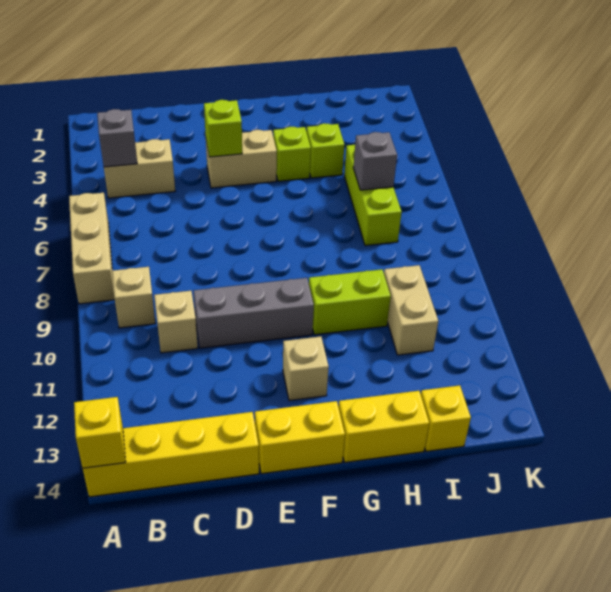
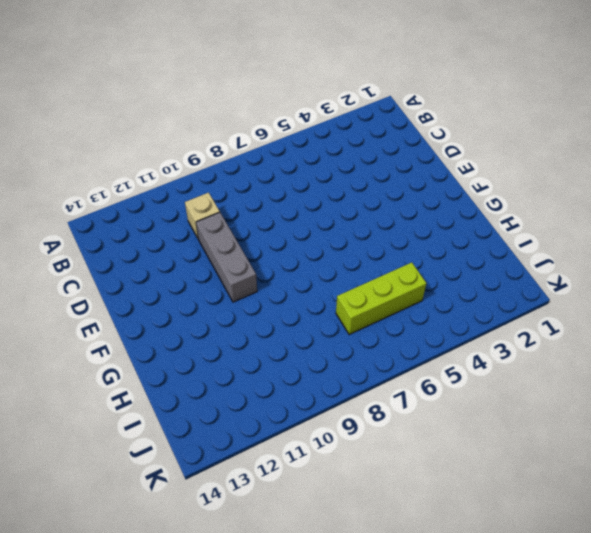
none -> tan brick A6:A8 level 1
none -> yellow brick A14:D14 level 1
none -> tan brick B4:C4 level 1

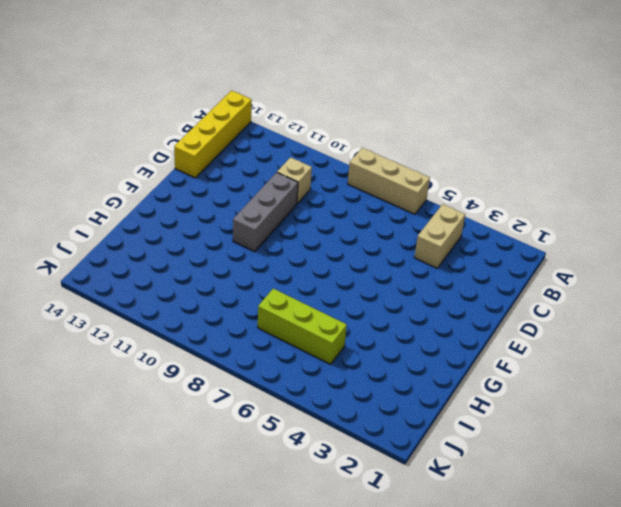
none -> tan brick B9 level 1
none -> tan brick E4:F4 level 1
none -> yellow brick E14:F14 level 1

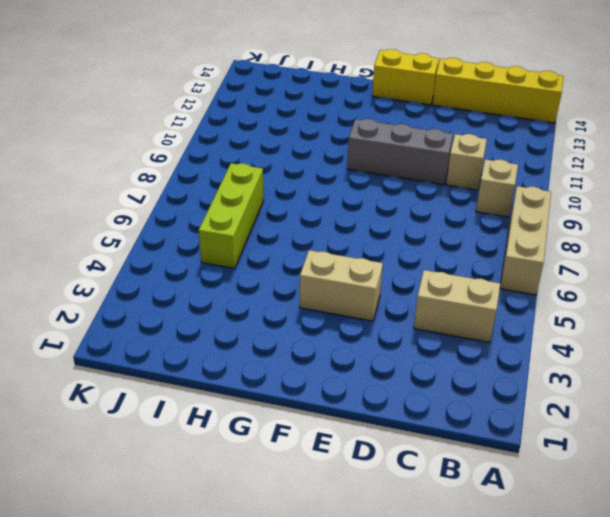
none -> tan brick F12 level 1
none -> lime brick G4 level 1
none -> lime brick G10:H10 level 1

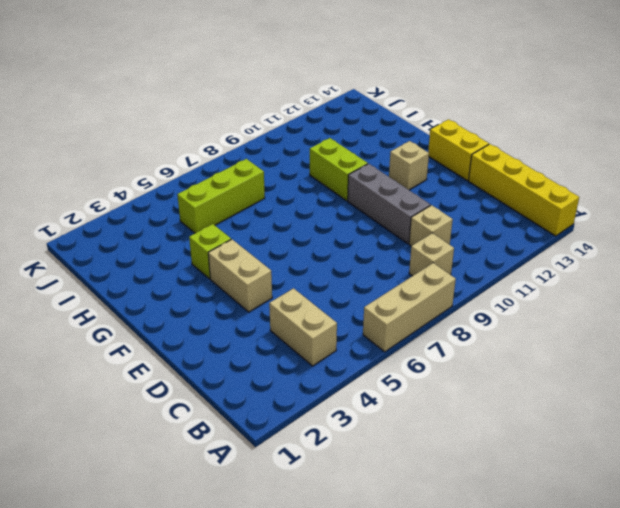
none -> yellow brick G14:H14 level 1
none -> lime brick H4 level 1
none -> tan brick I10:I11 level 1

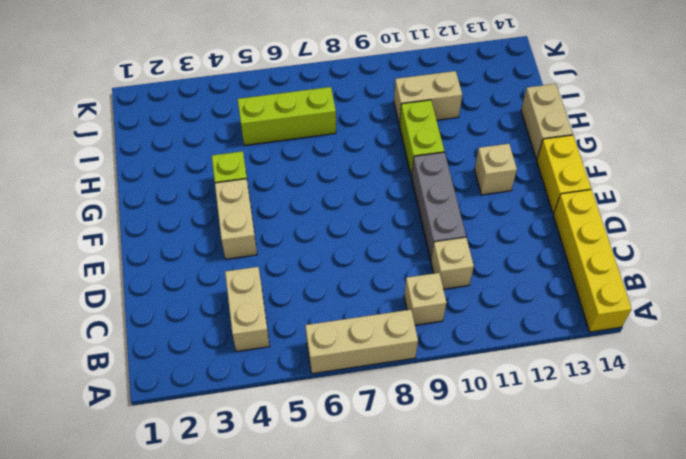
tan brick G14:H14 level 1 -> yellow brick G14:H14 level 1
none -> lime brick H4 level 1
none -> yellow brick I14 level 1
none -> yellow brick A14 level 2

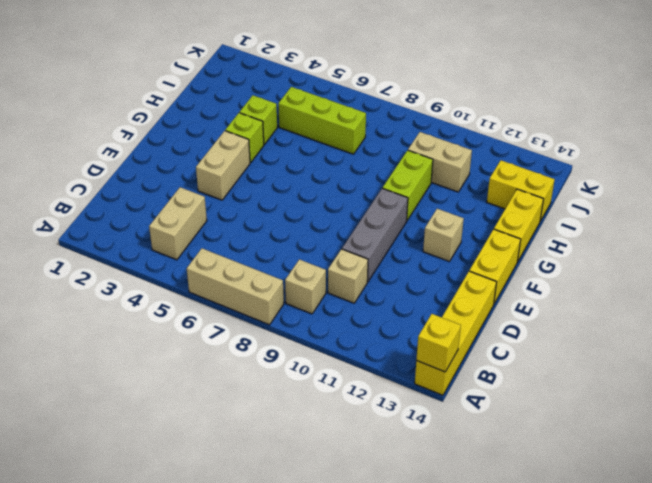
yellow brick I13:I14 level 1 -> yellow brick I14 level 1
none -> grey brick B4 level 2
none -> lime brick E4 level 2
none -> grey brick I6 level 2

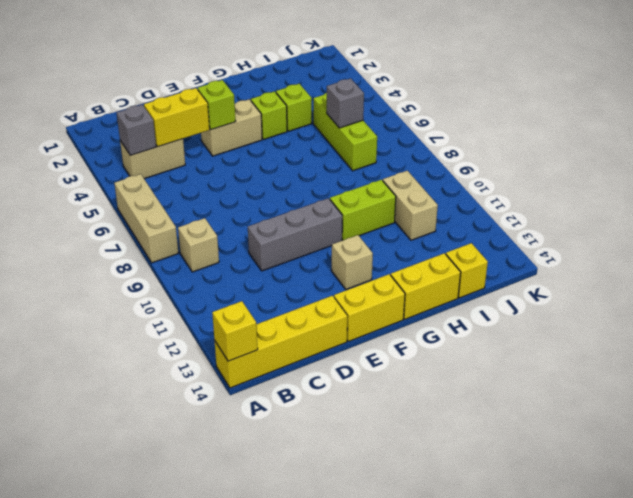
yellow brick C4:D4 level 2 -> none
none -> tan brick C10 level 1

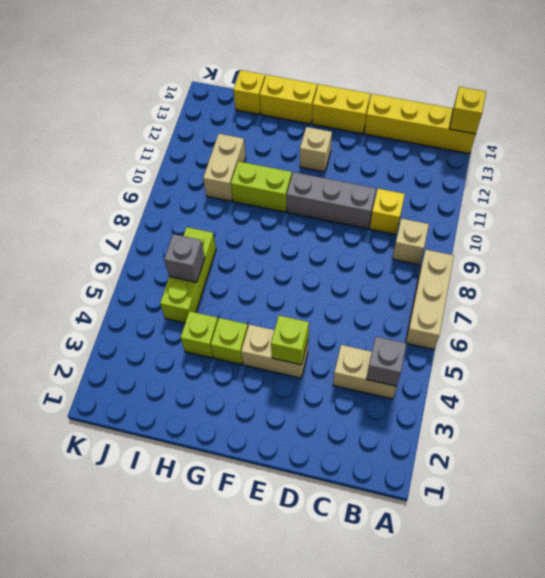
yellow brick C10 level 1 -> tan brick C10 level 1

